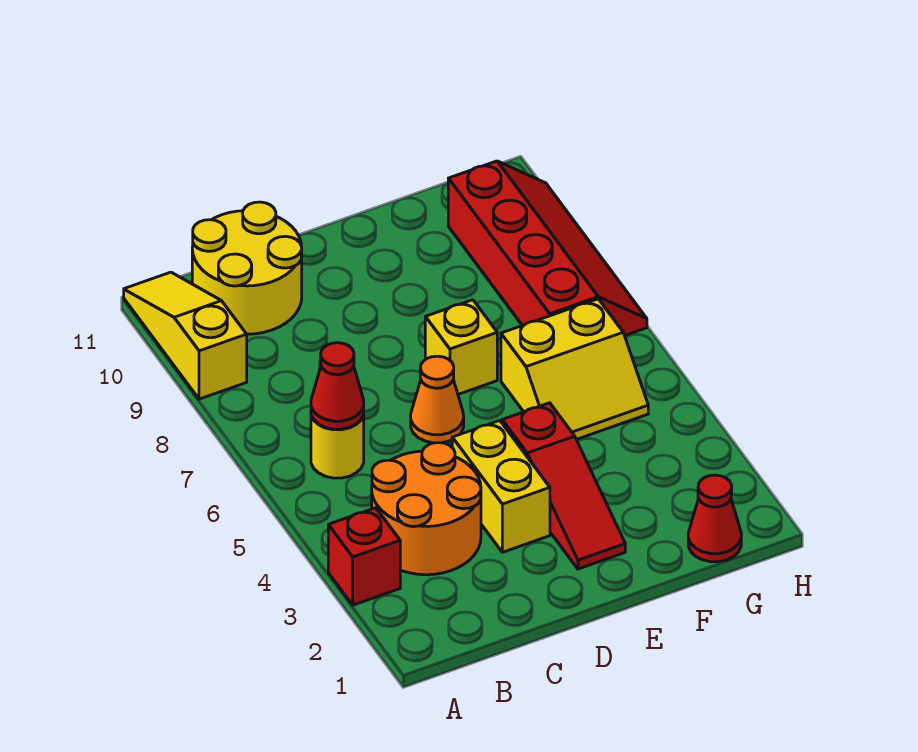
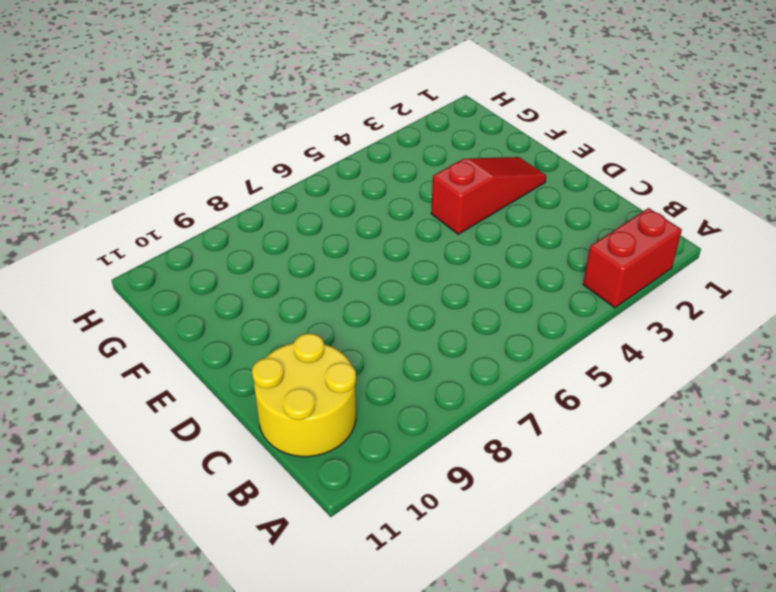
red brick A2:A3 level 1 -> red brick A3 level 1
none -> yellow slope A9:A11 level 1 top 9
none -> orange round brick B3:C4 level 1
none -> yellow round brick B6 level 1

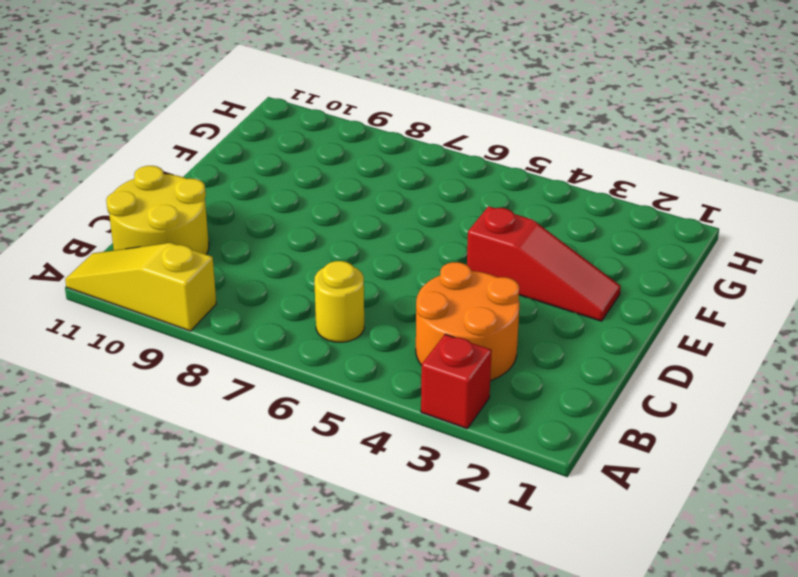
none -> yellow brick D3:D4 level 1
none -> orange cone D6 level 1
none -> yellow brick E7 level 1

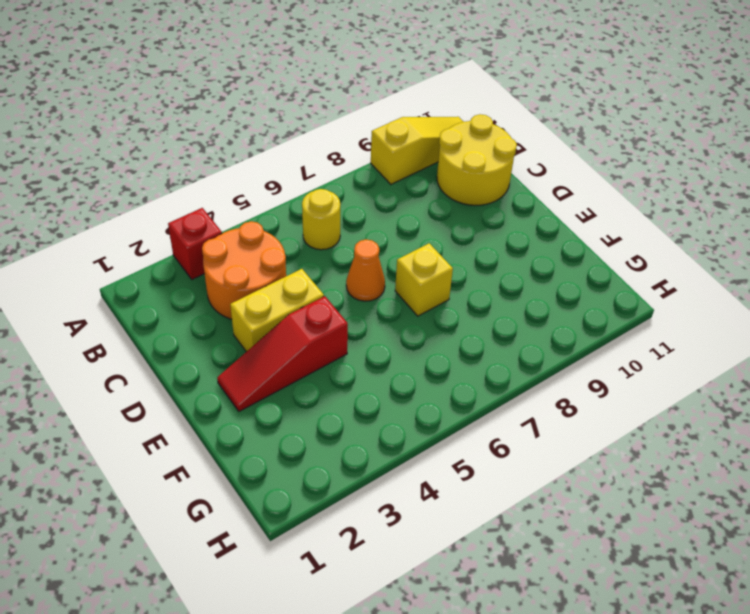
none -> yellow slope F5:G6 level 1 top 6
none -> red cone G1 level 1
none -> red slope G7:H10 level 1 top G

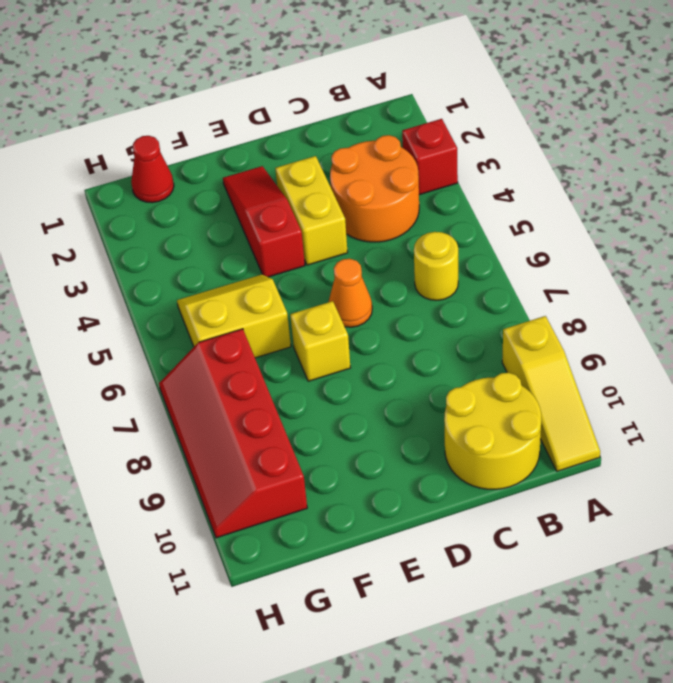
none -> red cone B6 level 2

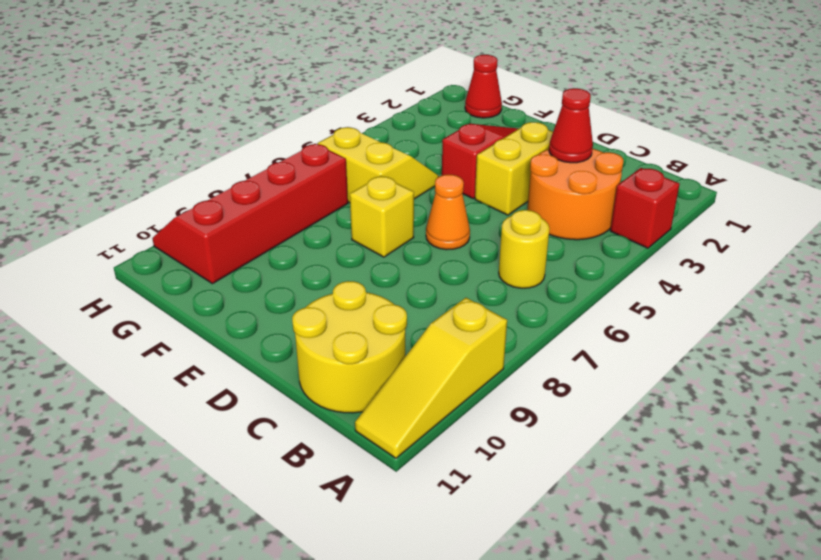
red cone C3 level 2 -> red cone B6 level 2

